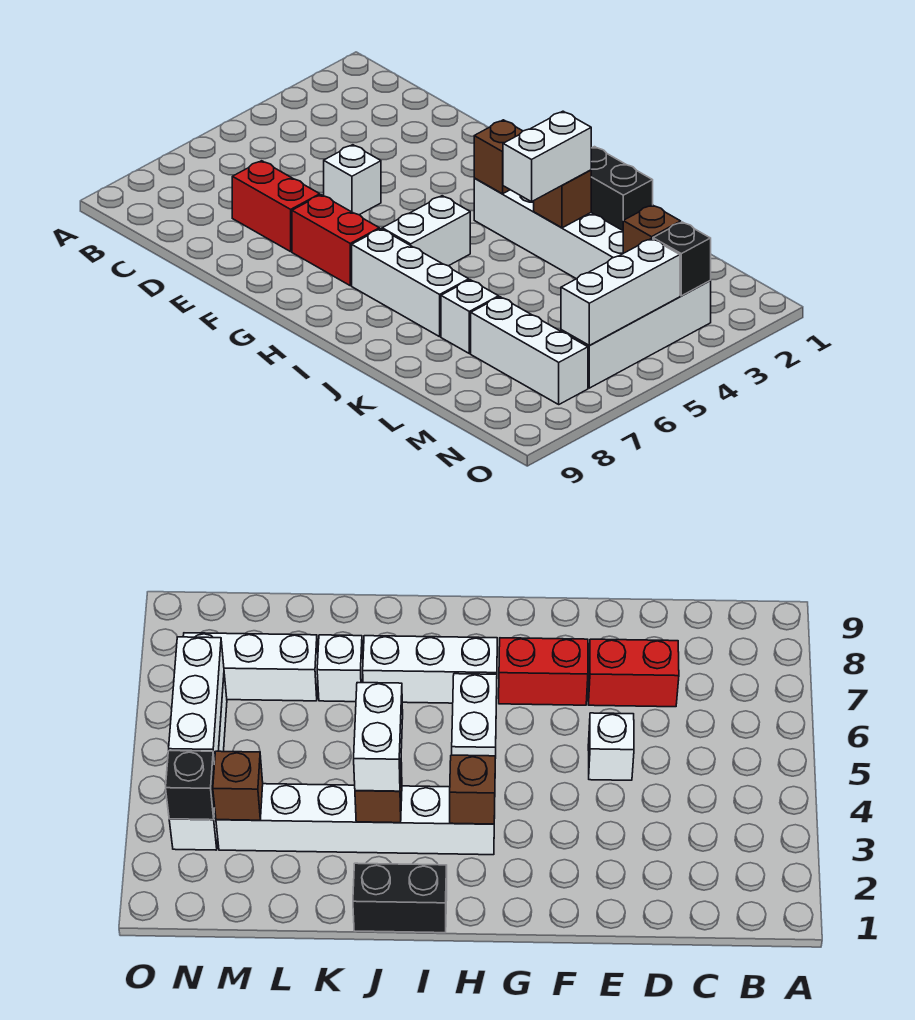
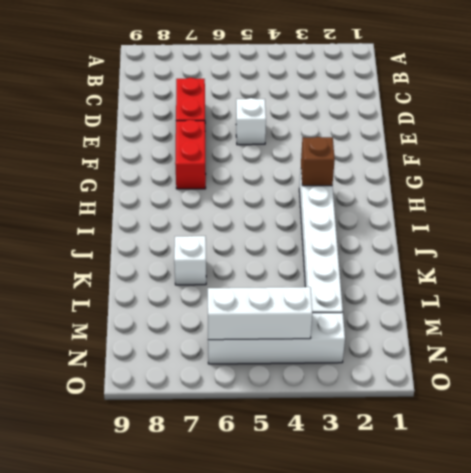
none -> white brick H5:H6 level 1
none -> white brick H7:J7 level 1
none -> black brick I1:J1 level 1

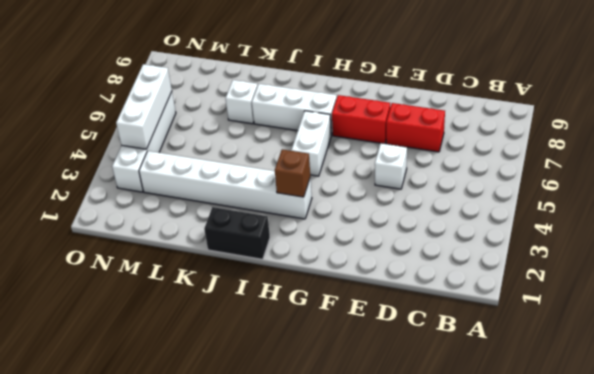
none -> white brick L7:N7 level 1
none -> brown brick J3 level 2
none -> brown brick M3 level 2

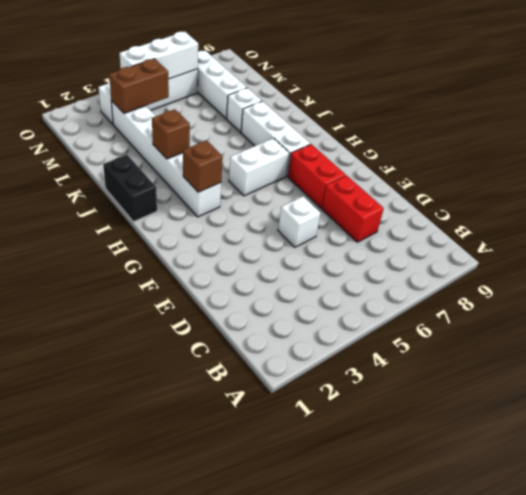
brown brick M3:M4 level 2 -> brown brick M3 level 2
none -> black brick N3 level 2
none -> white brick J3:J4 level 3

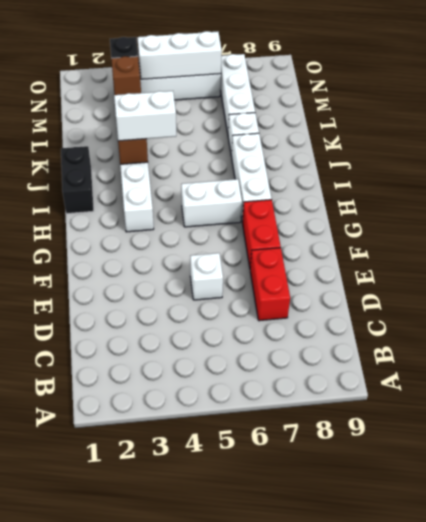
none -> brown brick H3 level 2

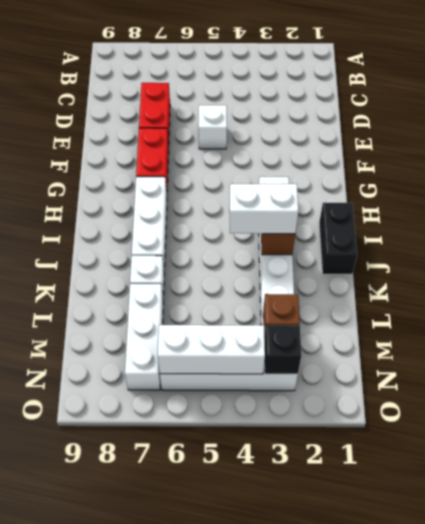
none -> white brick H5:H6 level 1
none -> brown brick H3 level 2

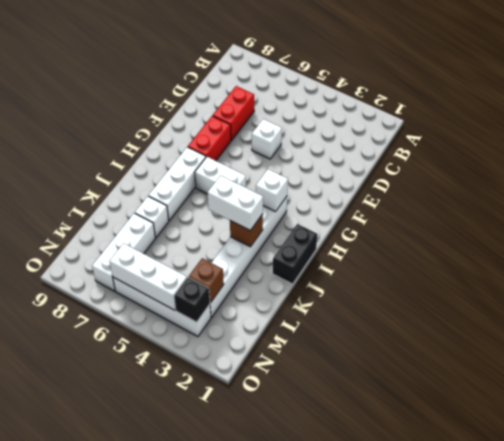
white brick H3 level 2 -> brown brick H3 level 2

